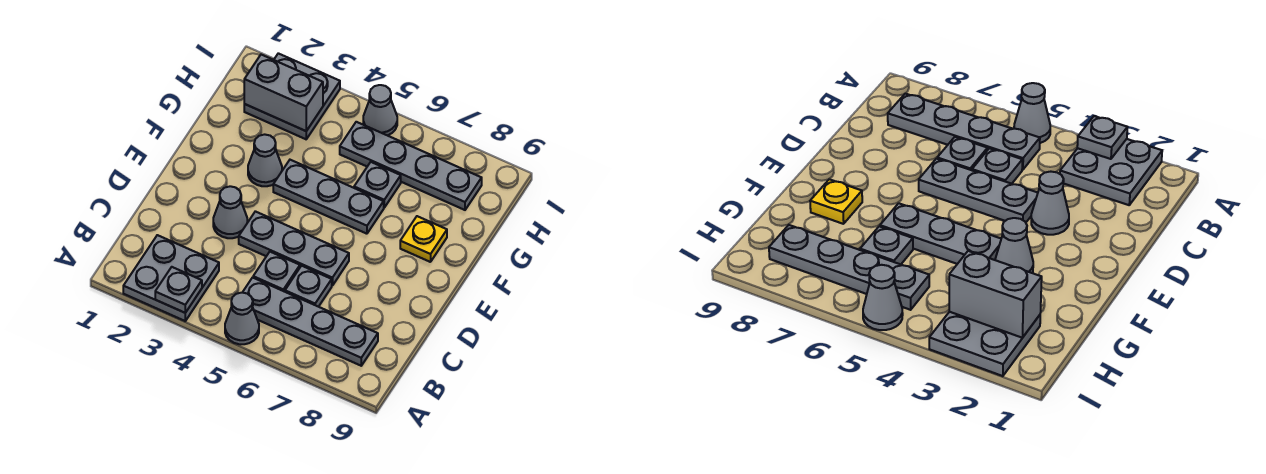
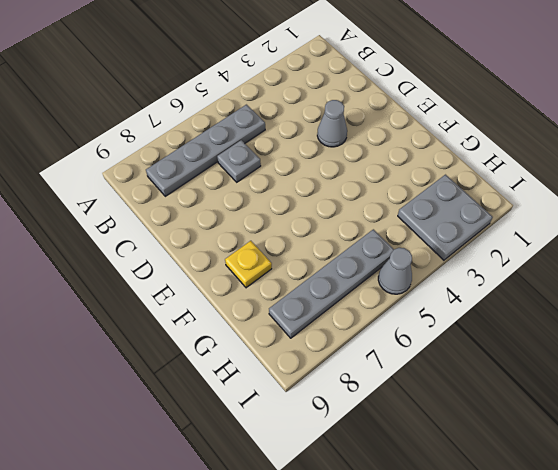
none -> grey plate A2:B3 level 1
none -> grey cone A5 level 1
none -> grey plate C5 level 1

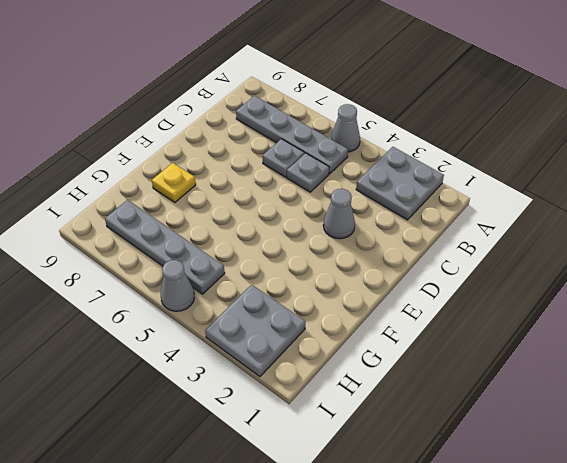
none -> grey plate D4:D6 level 1
none -> grey cone F3 level 1
none -> grey plate F4:F6 level 1

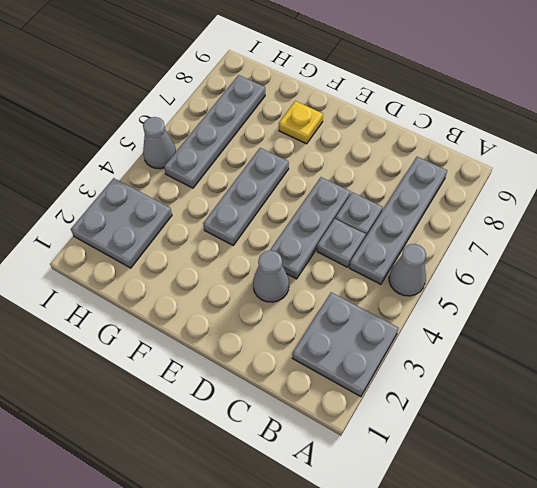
none -> grey cone F3 level 1
none -> grey plate G6 level 1
none -> grey plate A3 level 2

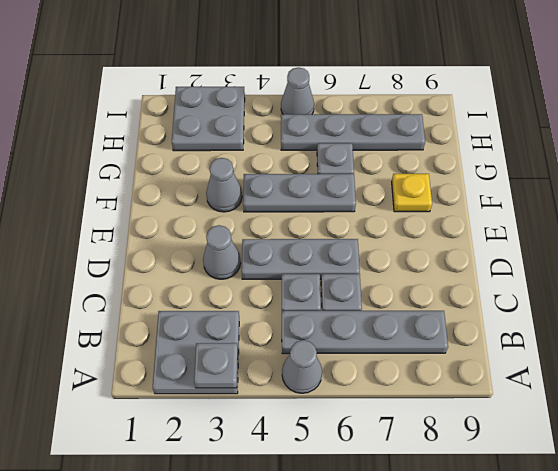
none -> grey brick H2:H3 level 2

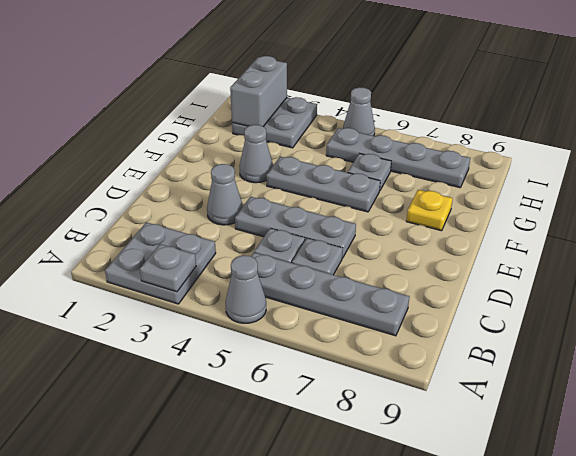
grey brick H2:I2 level 2 -> grey brick H2:H3 level 2

